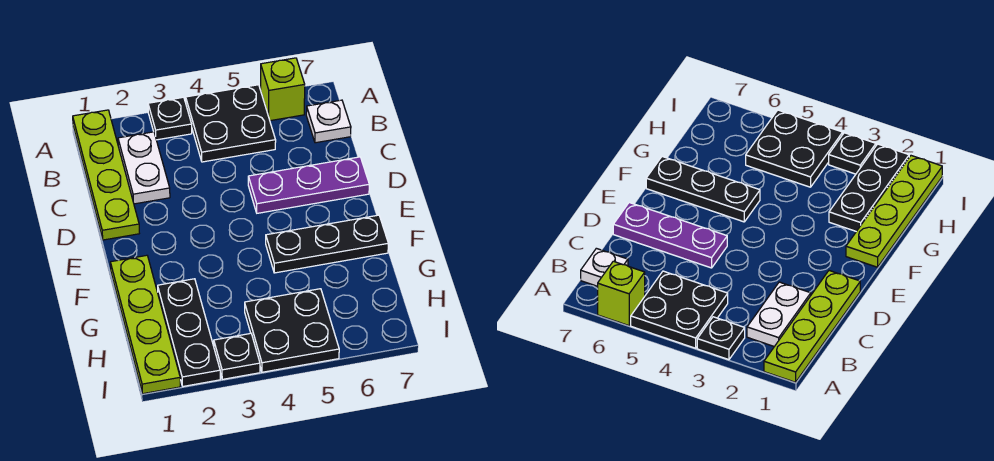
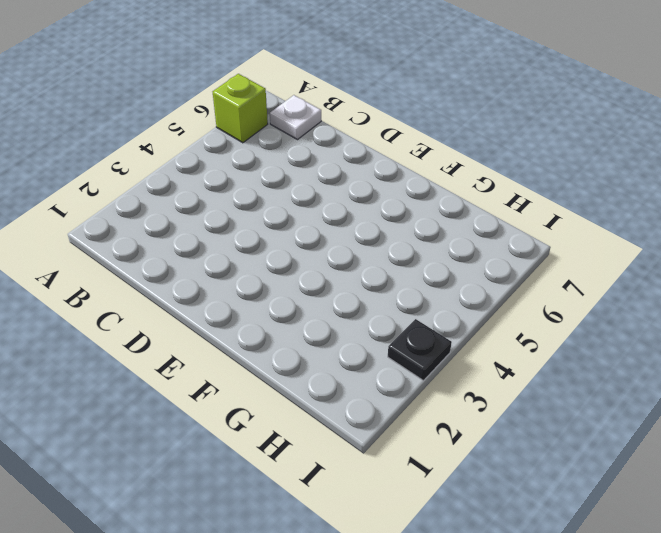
none -> lime plate A1:D1 level 1
none -> black plate A3 level 1
none -> black plate A4:B5 level 1

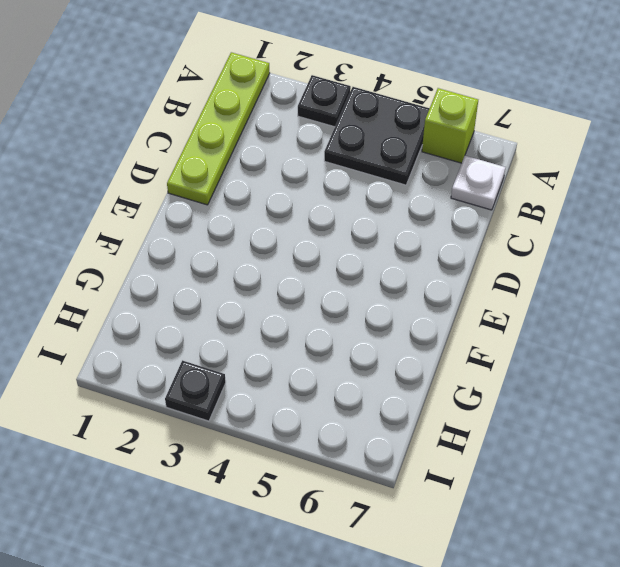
none -> white plate B2:C2 level 1
none -> purple plate D5:D7 level 1
none -> lime plate F1:I1 level 1

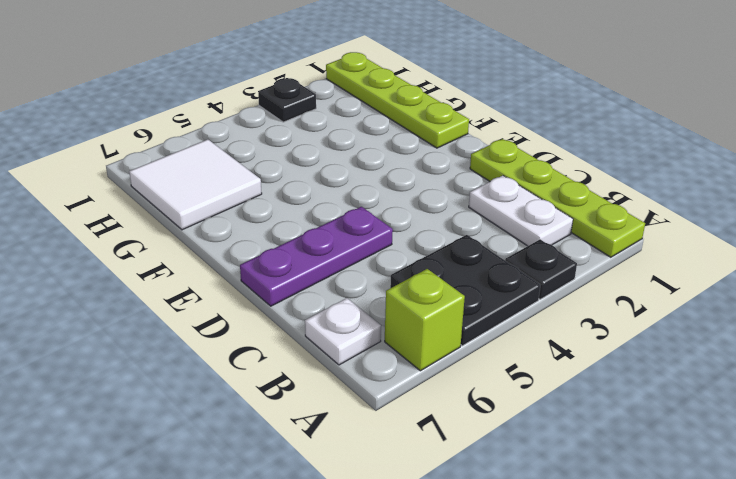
white tile G6:H7 level 1 -> none
none -> black plate F5:F7 level 1
none -> black plate G2:I2 level 1
none -> black plate H4:I5 level 1

